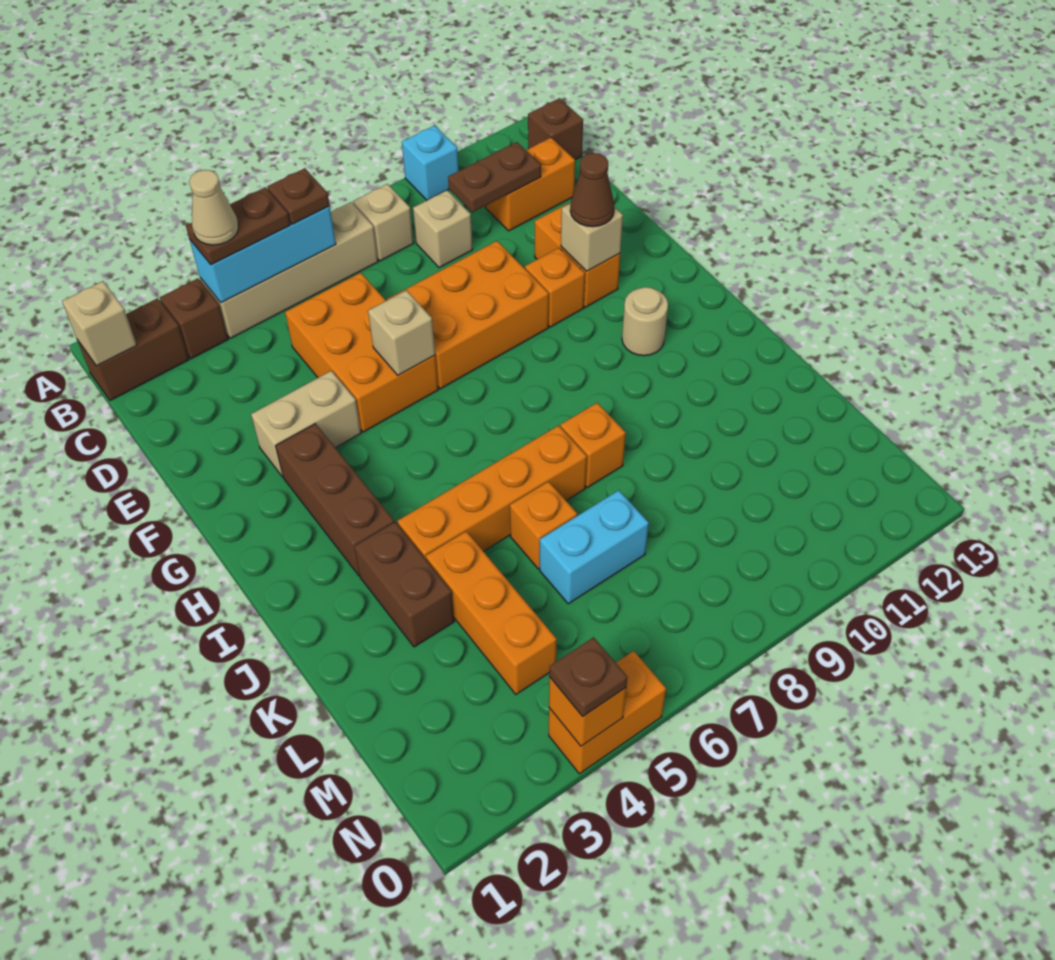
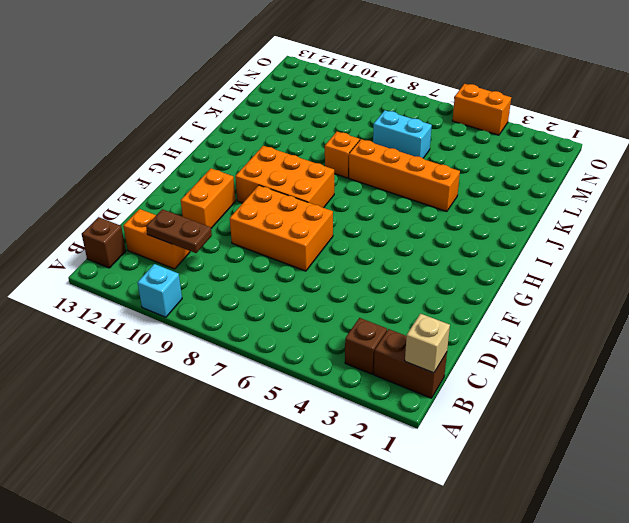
orange brick G8:H10 level 1 -> orange brick D5:F6 level 1
none -> tan brick B4:B7 level 1
none -> tan brick B8 level 1
none -> tan brick C9 level 1
none -> tan brick F3:F4 level 1

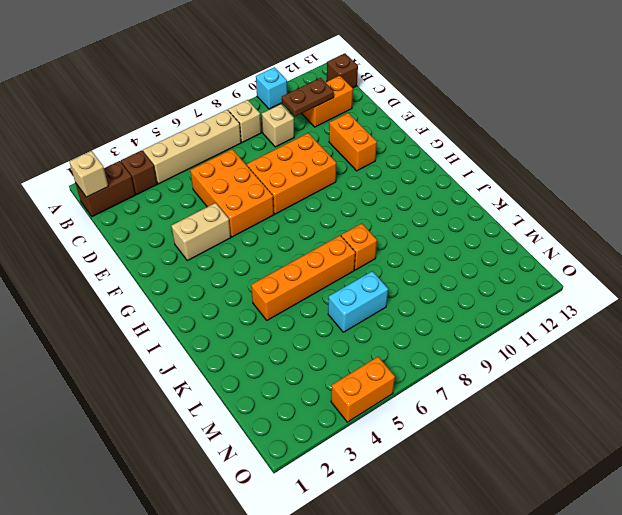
none -> orange brick F10 level 1
none -> brown brick G3:I3 level 1
none -> tan round brick H11 level 1
none -> brown brick J3:K3 level 1

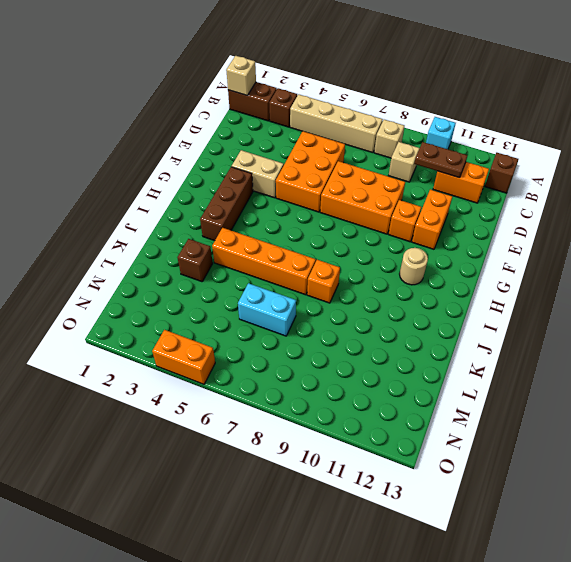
brown brick K3 level 1 -> brown brick J3:K3 level 1
none -> orange brick K4:M4 level 1
none -> orange brick K6 level 1
none -> cyan brick B4:B6 level 2
none -> tan brick F6 level 2

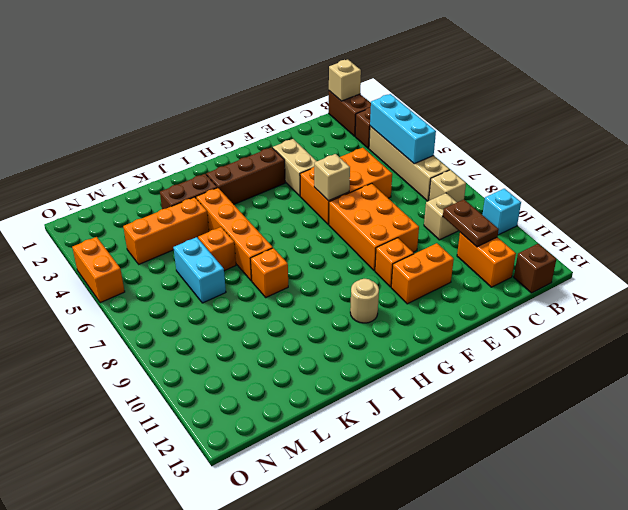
none -> tan brick F11 level 2
none -> orange brick O4 level 2
none -> brown plate B4:B5 level 3
none -> brown plate B6 level 3

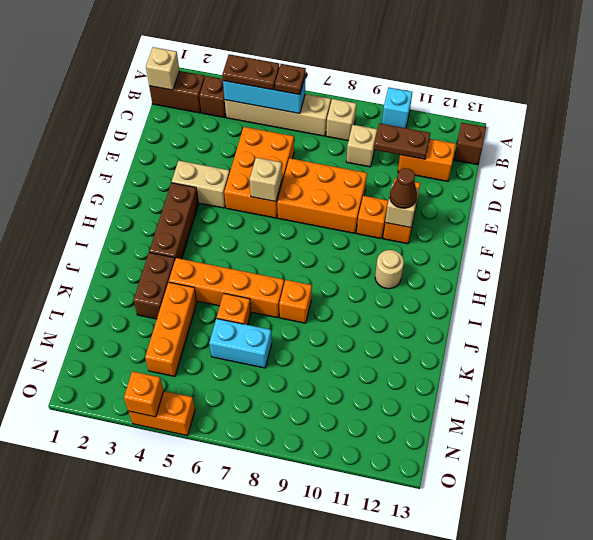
none -> brown plate O4 level 3
none -> tan cone B4 level 4

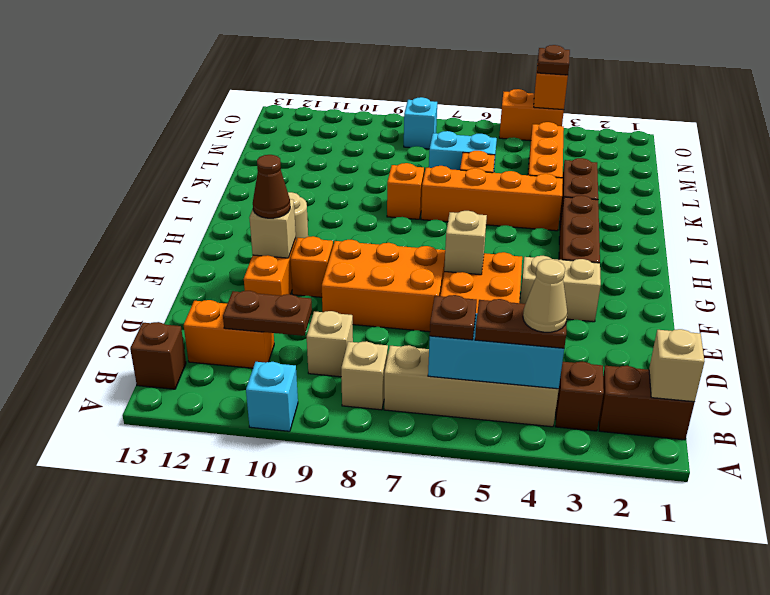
cyan brick N8 level 1 -> none

